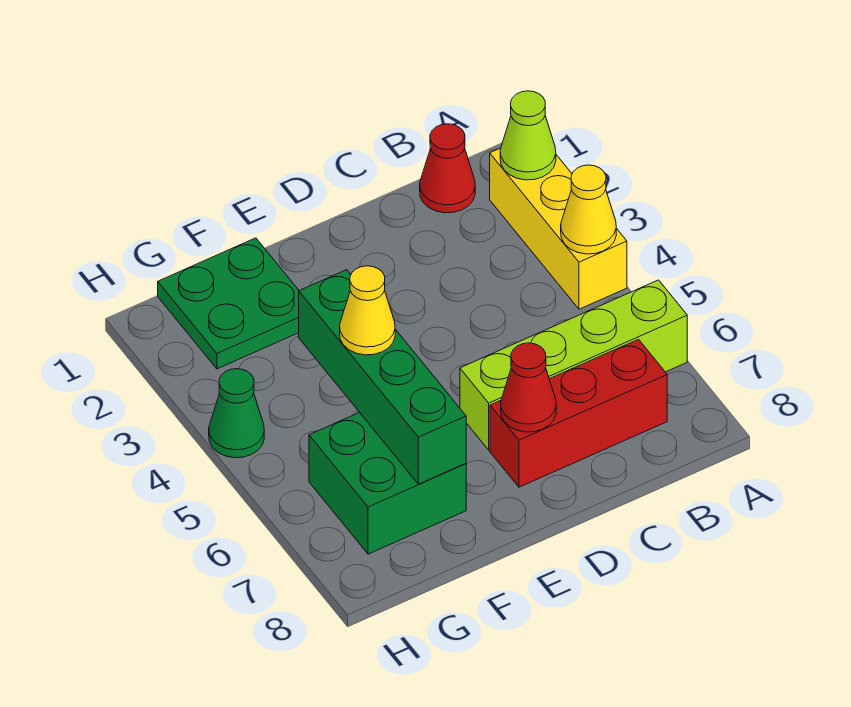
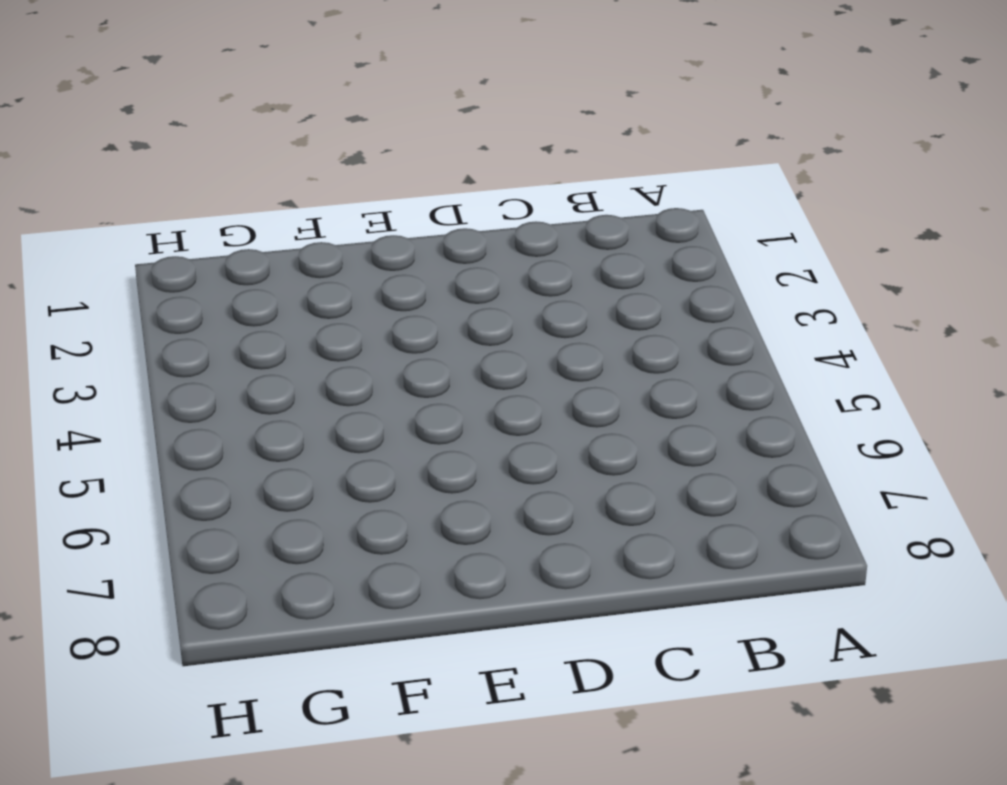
none -> yellow brick A2:A4 level 1
none -> lime brick A6:D6 level 1
none -> red cone B1 level 1

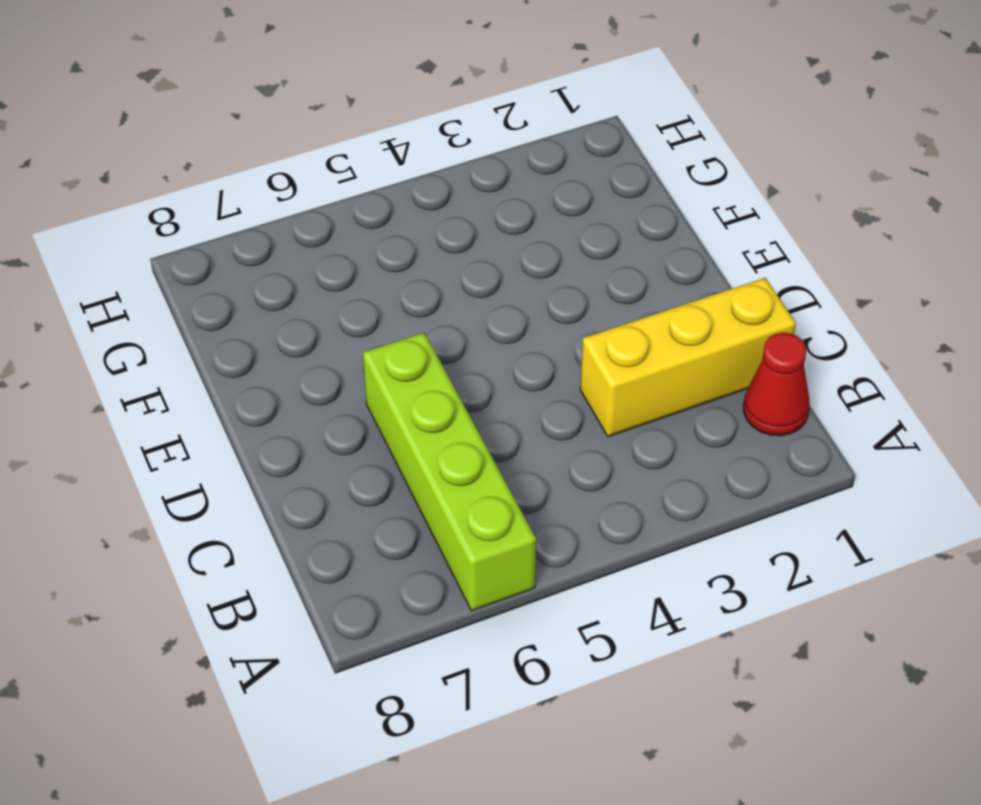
yellow brick C1:C3 level 1 -> yellow brick A2:A4 level 1
none -> red brick B7:D7 level 1
none -> green plate F1:G2 level 1
none -> green brick F6:G7 level 1

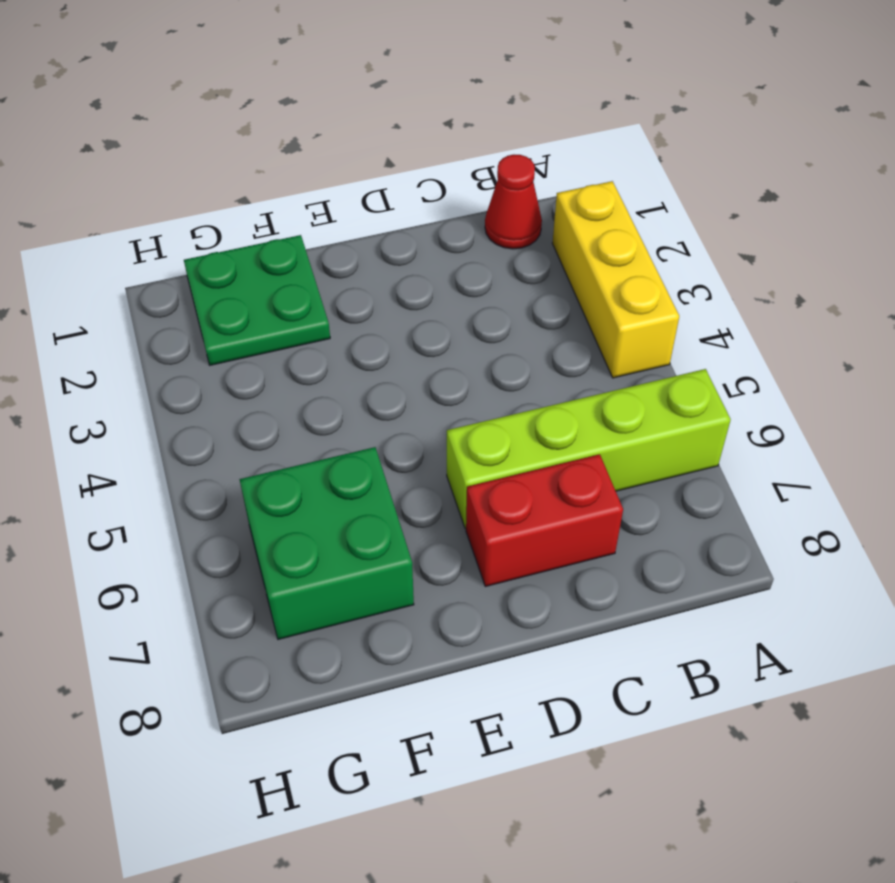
red brick C7:D7 level 1 -> red brick B7:D7 level 1
none -> green cone H4 level 1
none -> lime cone A2 level 2
none -> yellow cone A4 level 2

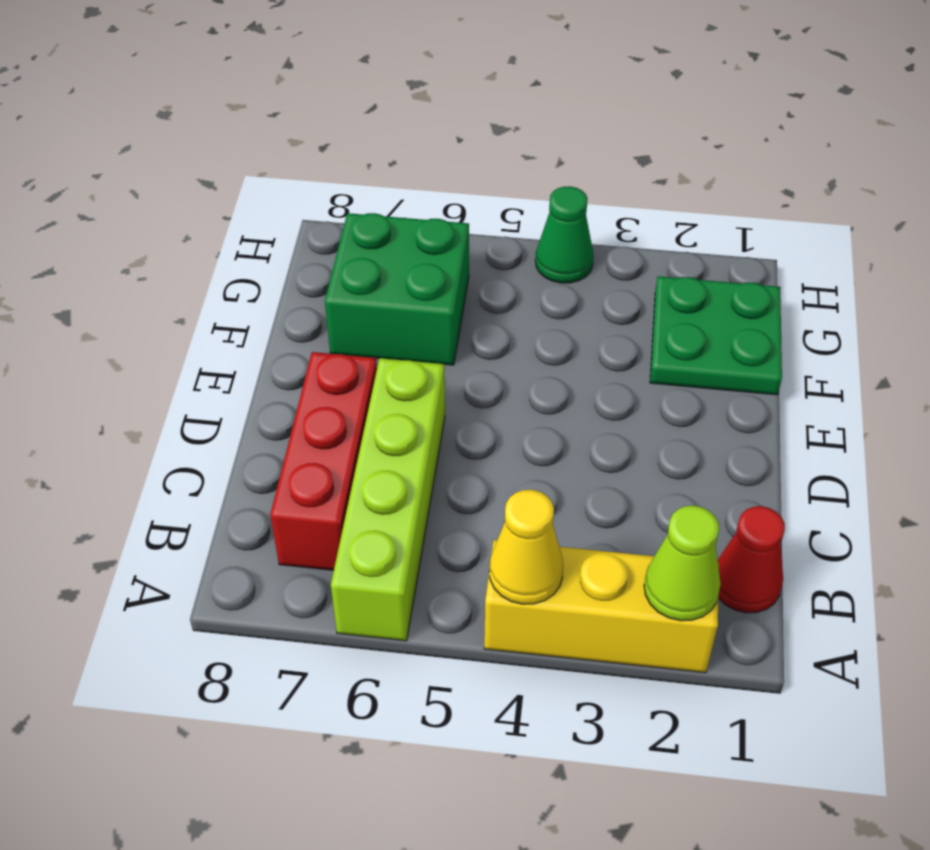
none -> red cone D7 level 2
none -> green brick F4:F7 level 2
none -> yellow cone F5 level 3

